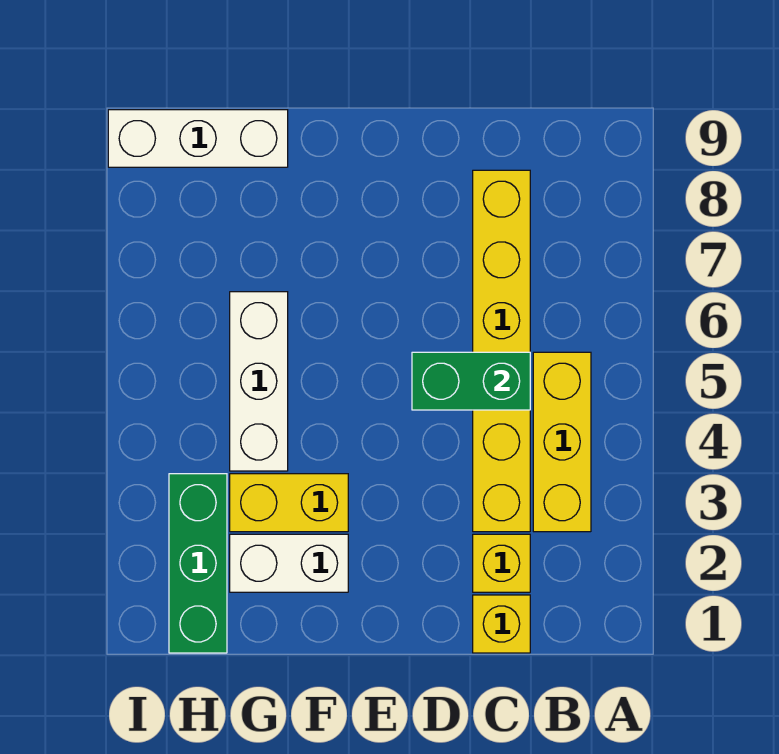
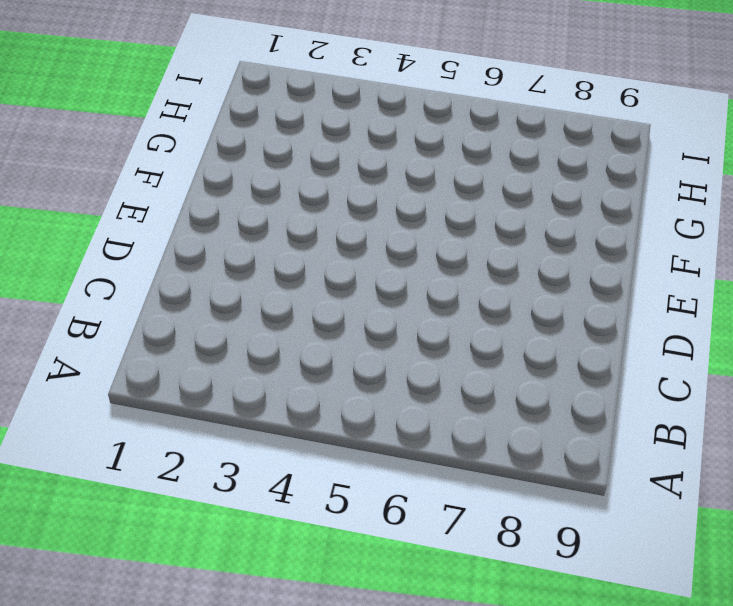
none -> yellow brick B3:B5 level 1
none -> yellow brick C1 level 1

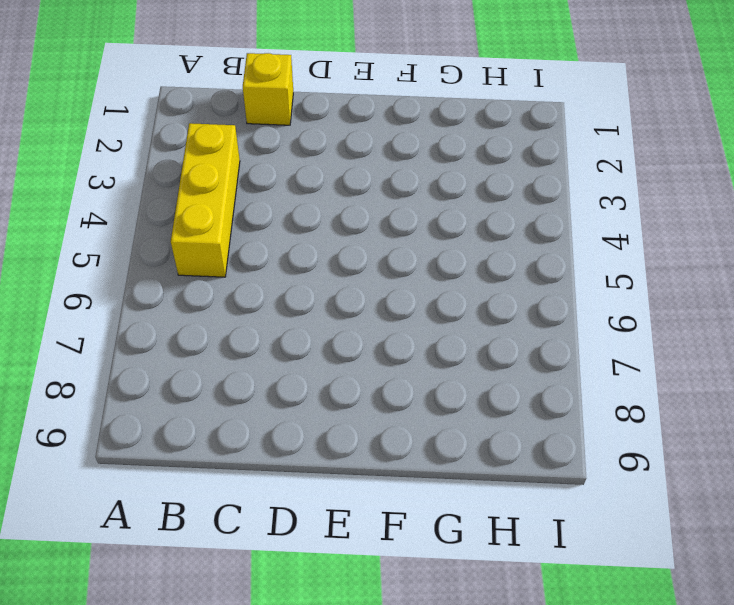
none -> yellow brick C2 level 1
none -> yellow brick C3:C8 level 1

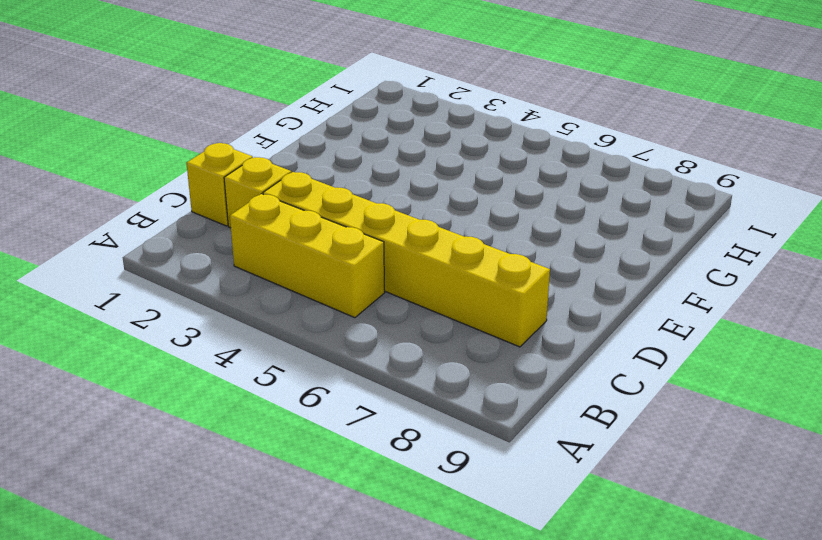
none -> white brick F2:G2 level 1
none -> yellow brick F3:G3 level 1

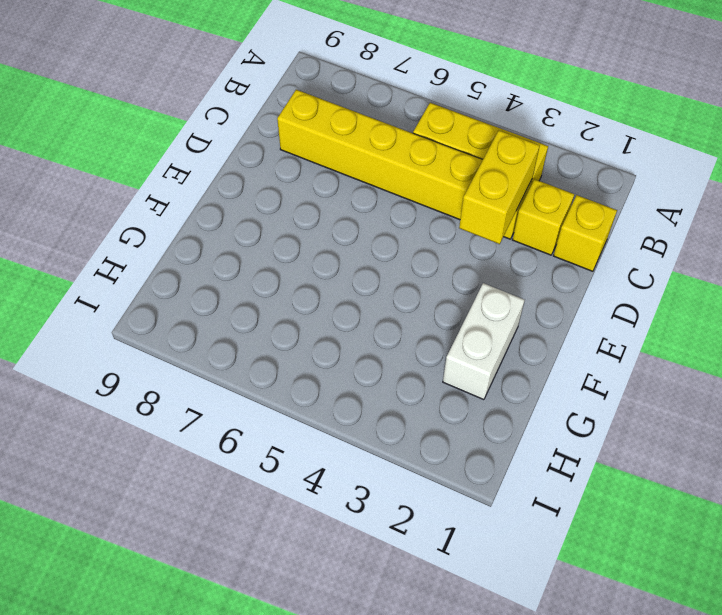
yellow brick C3:D3 level 2 -> yellow brick F3:G3 level 1
none -> white brick G4:G6 level 1
none -> white brick G9:I9 level 1

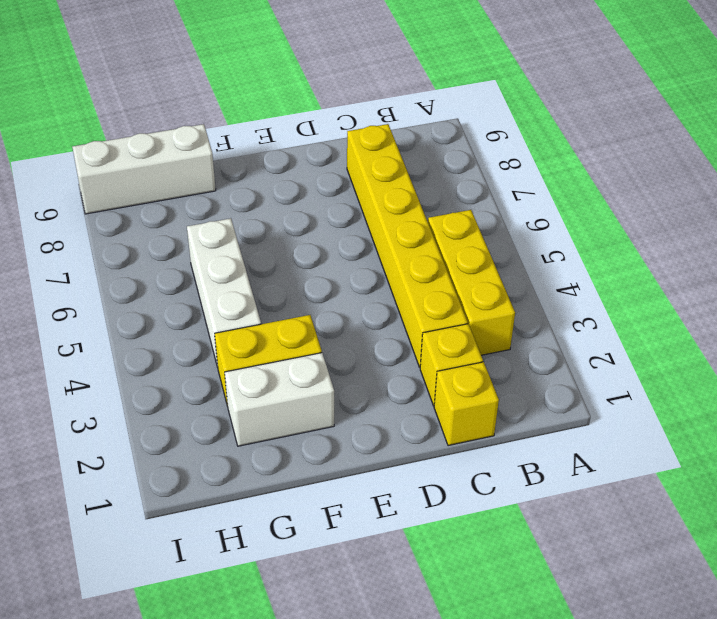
none -> green brick H1:H3 level 1
none -> green brick C5:D5 level 2

